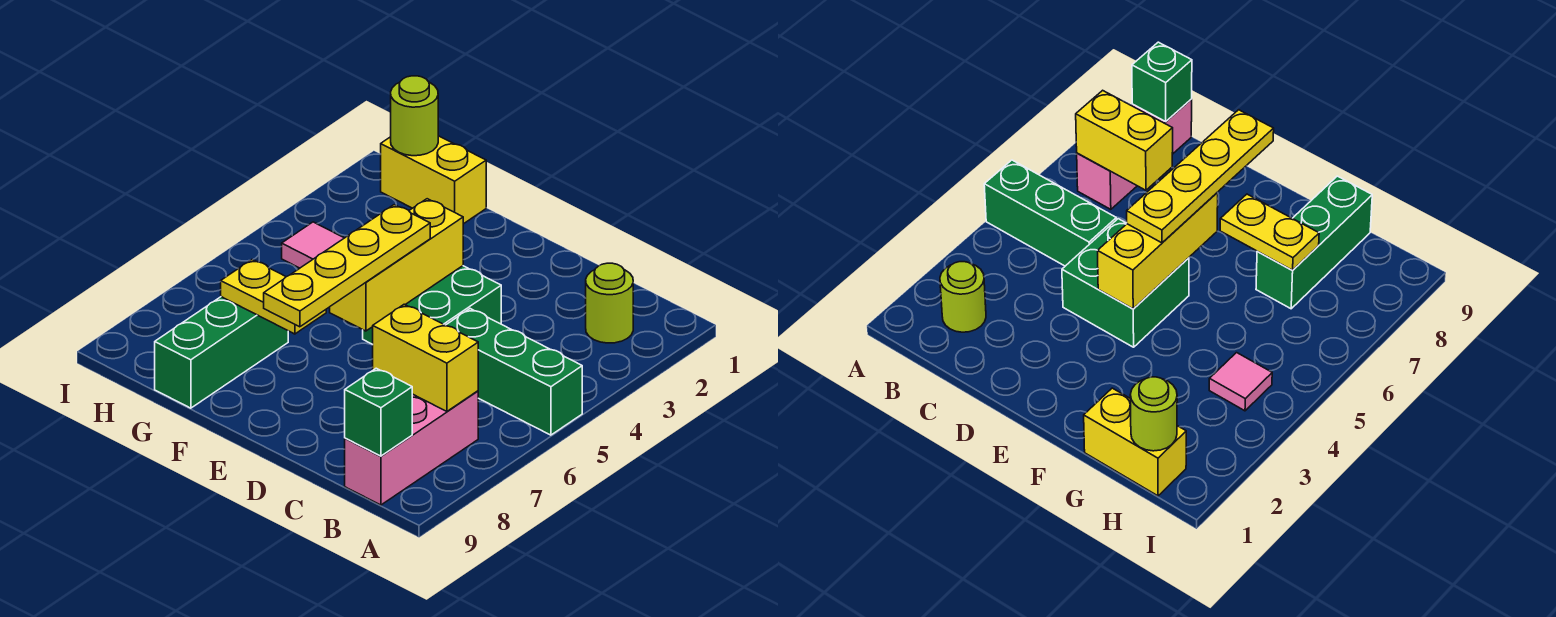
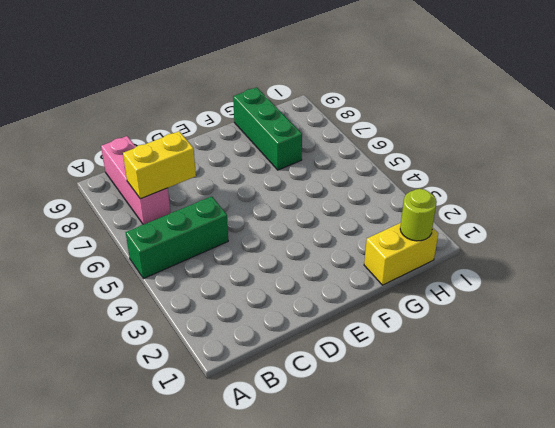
none -> lime round brick B2 level 1
none -> green brick D4:E5 level 1
none -> pink tile H4 level 1

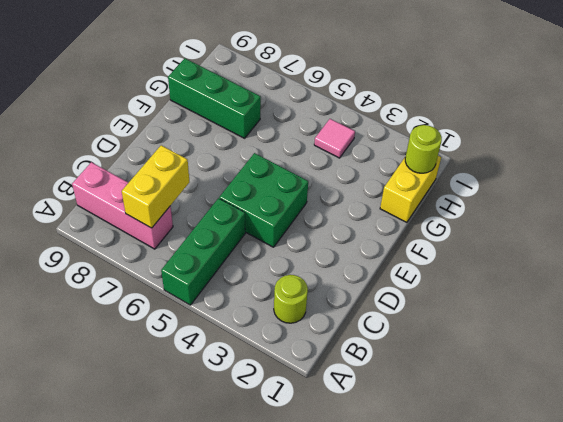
none -> green brick B9 level 2
none -> yellow brick E4:E6 level 2
none -> yellow plate F7:G7 level 2

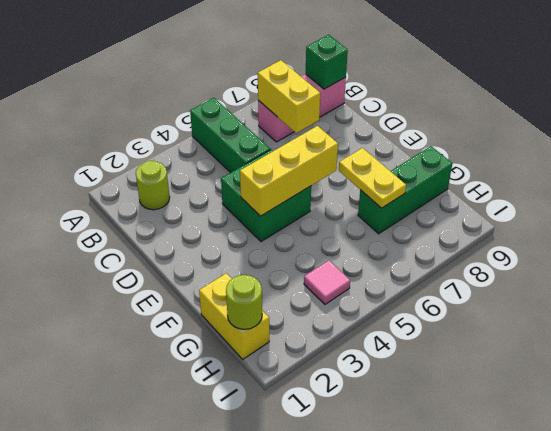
none -> yellow plate E5:E8 level 3

